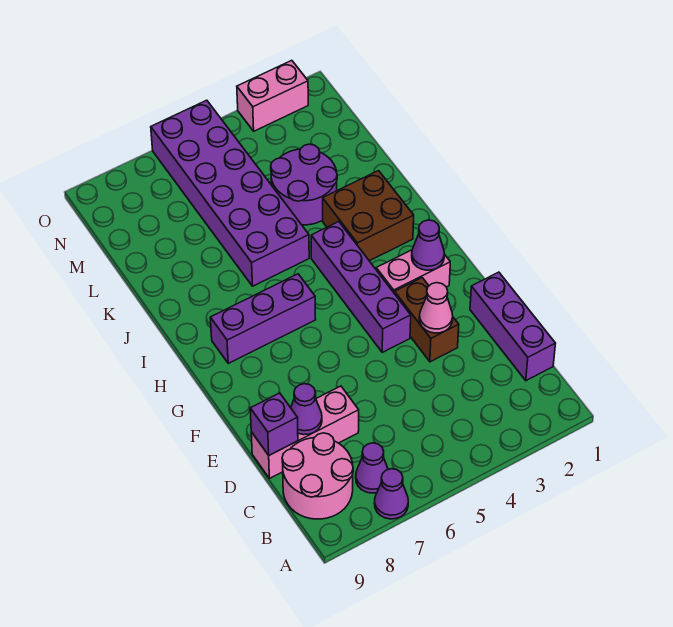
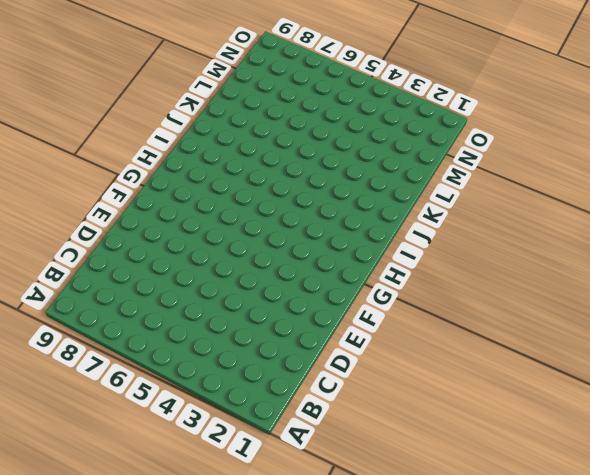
none -> purple cone A7 level 1
none -> purple cone B7 level 1
none -> pink round brick B8:C9 level 1

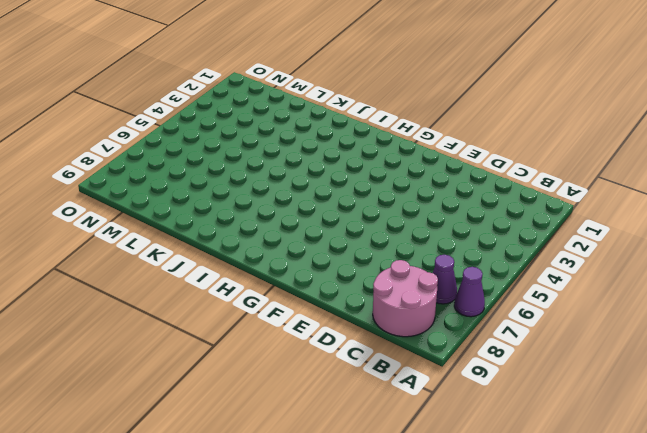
none -> purple brick C1:E1 level 1
none -> pink brick D7:D9 level 1
none -> brown brick E3:F3 level 1

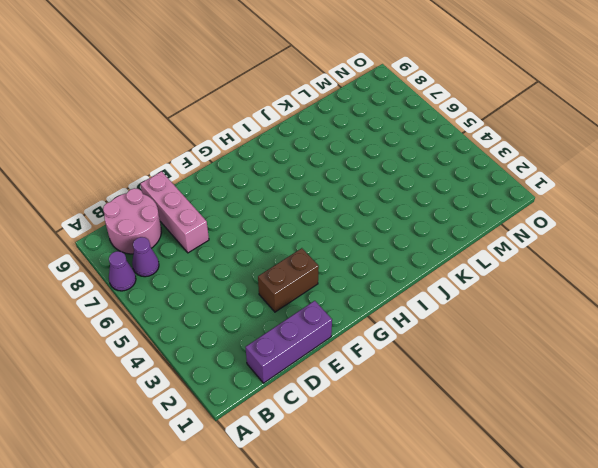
none -> purple brick F4:I4 level 1
none -> pink brick G2:G3 level 1
none -> purple brick H6:H8 level 1

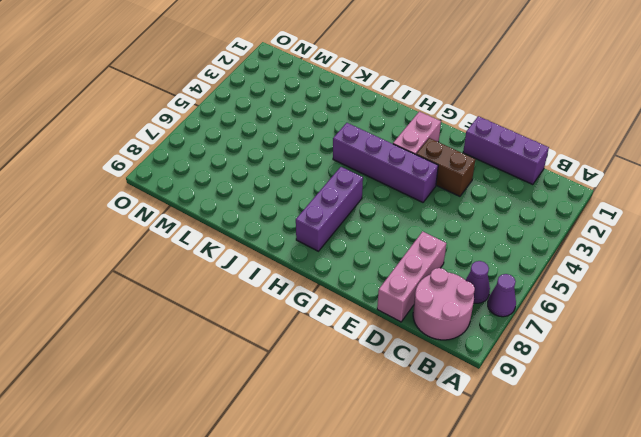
none -> brown brick I2:J3 level 1
none -> purple brick J5:O6 level 1
none -> purple round brick K3:L4 level 1

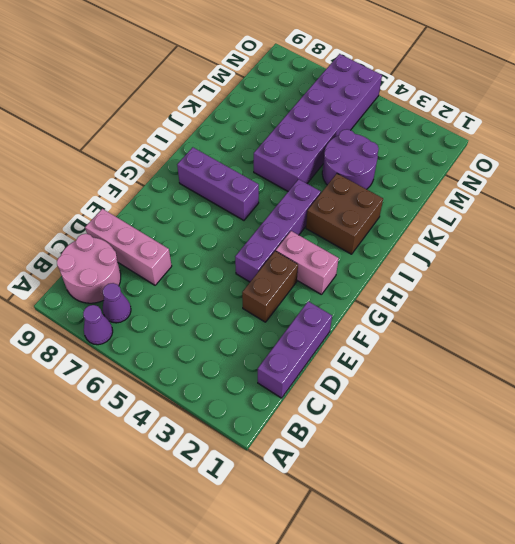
none -> pink brick O2:O3 level 1
none -> purple cone D8 level 2
none -> purple brick D9 level 2

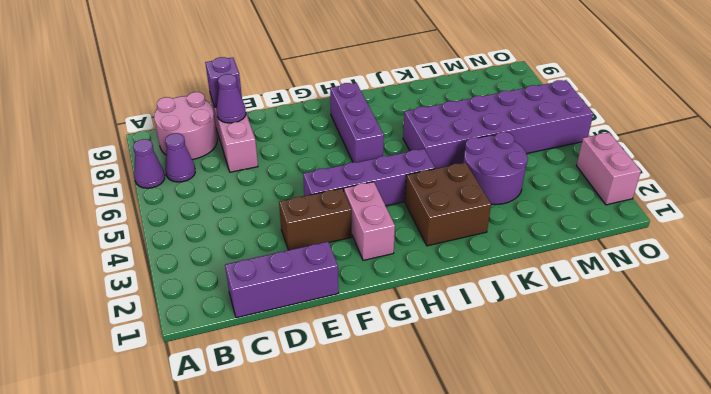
none -> pink cone E3 level 2
none -> purple cone G2 level 2

